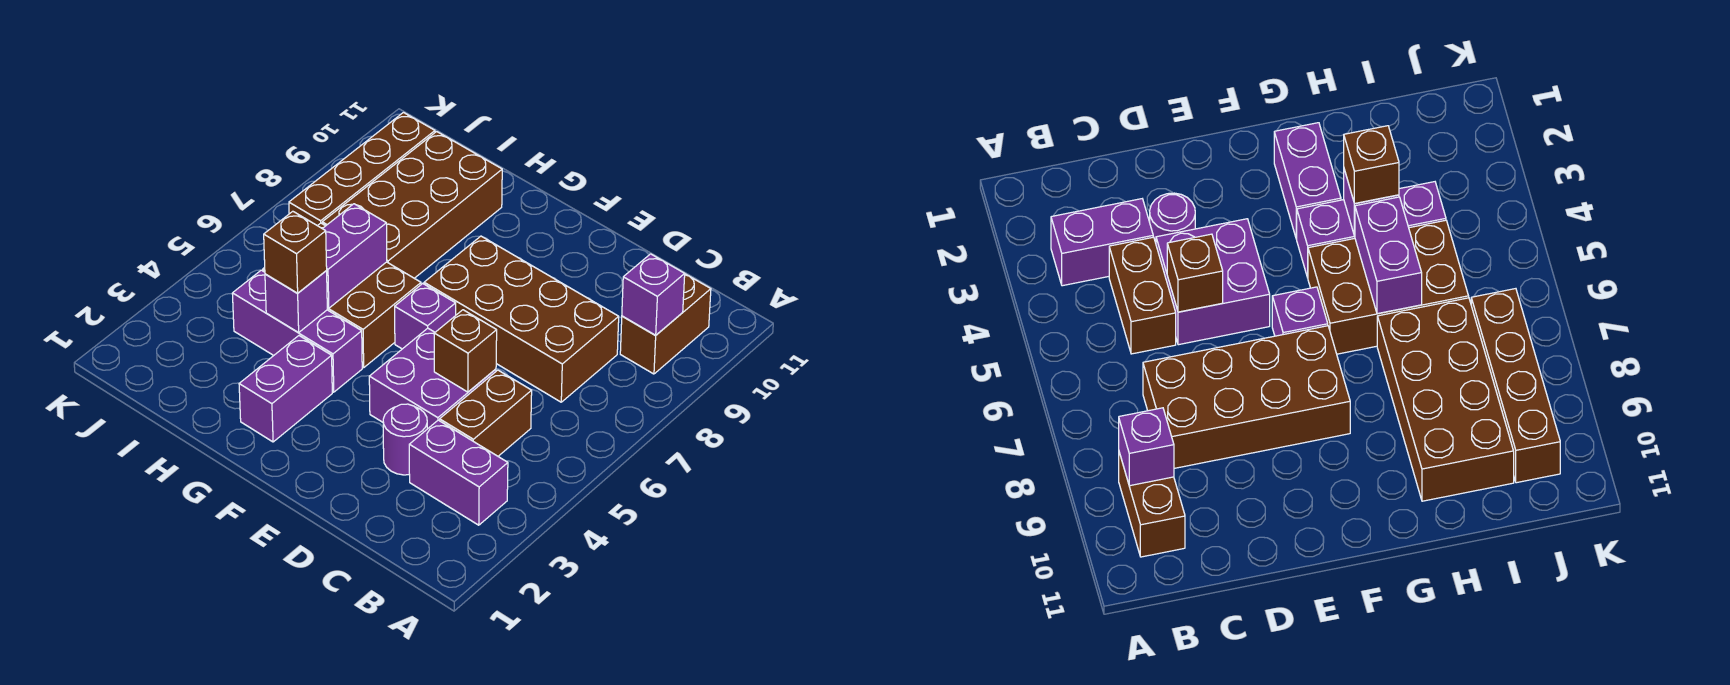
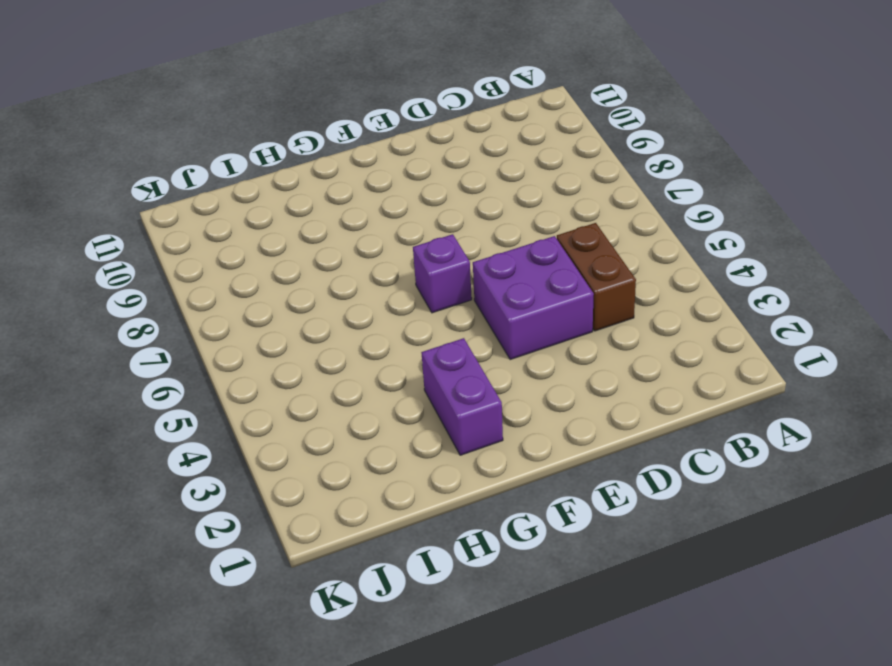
none -> purple brick B3:C3 level 1
none -> brown brick B9:B10 level 1
none -> brown brick C7:F8 level 1

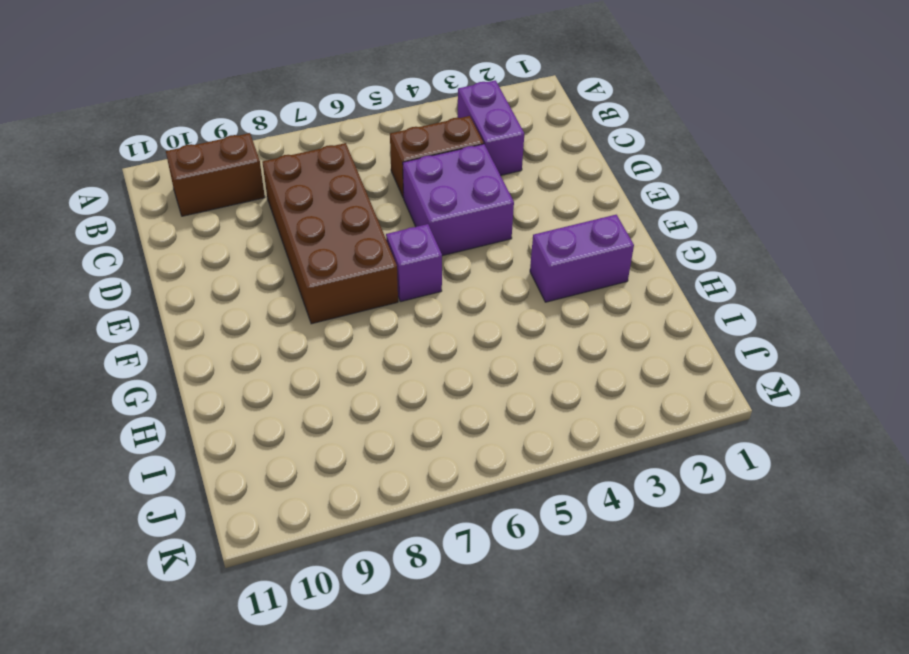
none -> purple round brick D3 level 1
none -> purple brick G4:I4 level 1
none -> brown brick G5:I6 level 1

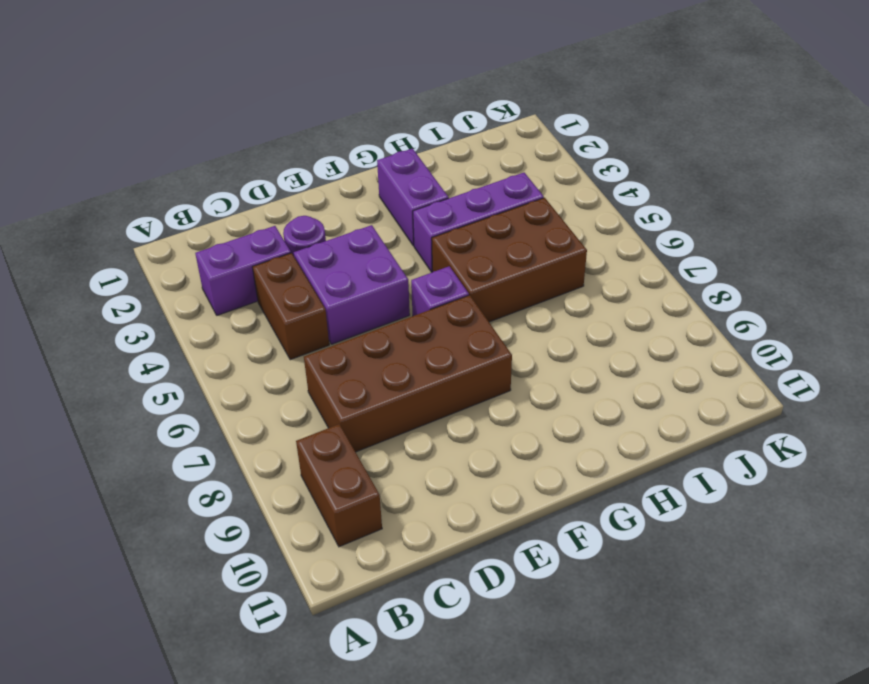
none -> brown brick H7:I10 level 1
none -> brown brick J7:J10 level 1
none -> purple brick B9 level 2

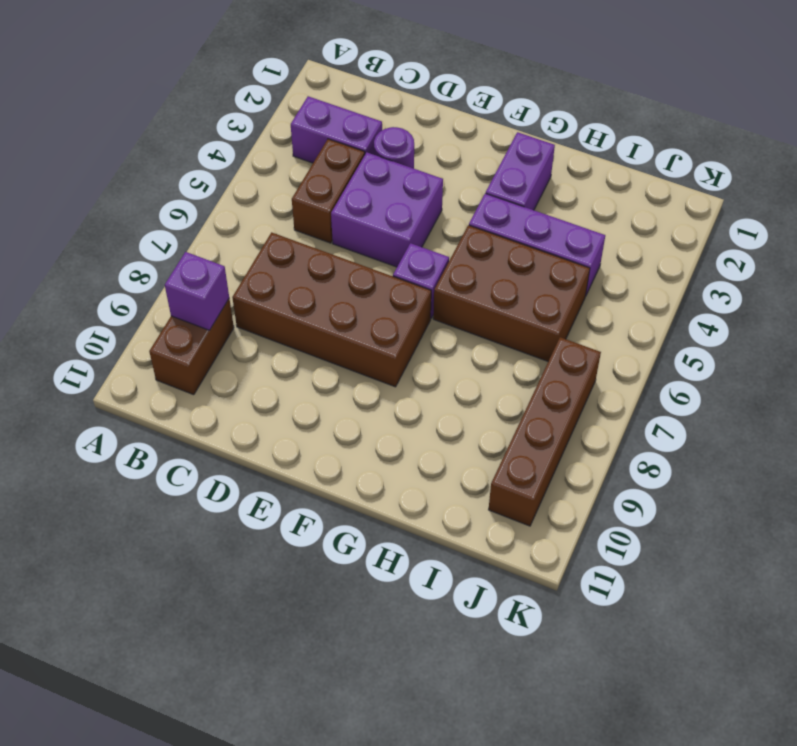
none -> brown brick H7:I10 level 1
none -> brown brick D5 level 2
none -> purple brick H4 level 2

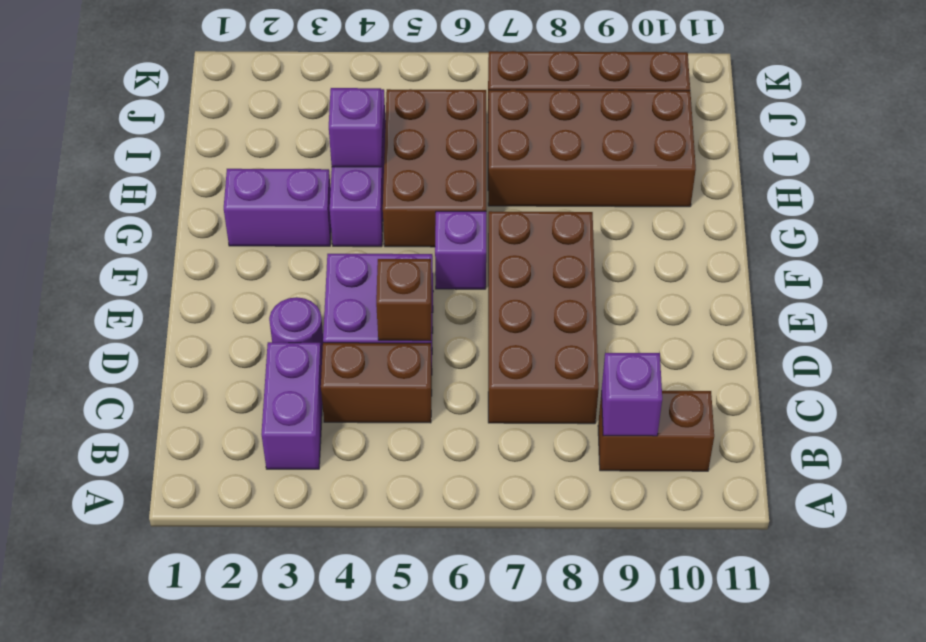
none -> purple brick H5:H6 level 2
none -> brown brick H4 level 3

